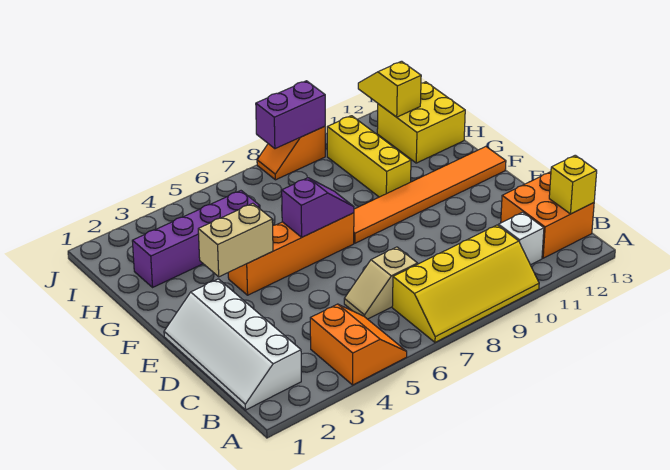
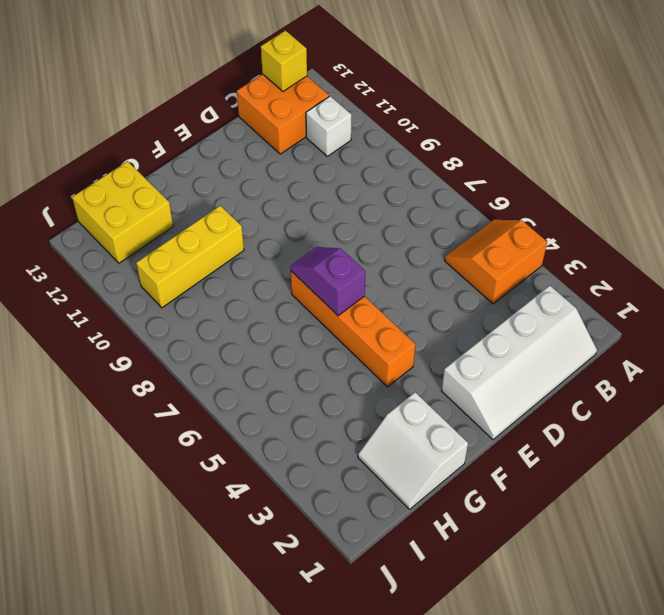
white slope G1:H2 level 1 top G -> purple brick H2:H5 level 1
none -> yellow slope A7:B10 level 1 top B
none -> tan slope C6:C7 level 1 top 7
none -> orange tile F8:F13 level 1

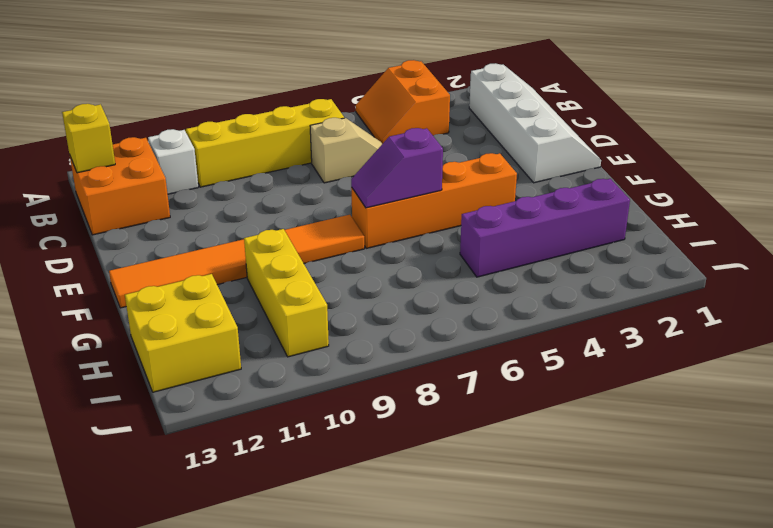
none -> orange slope J8:J9 level 1 top 9
none -> tan brick F3:F4 level 2
none -> yellow slope I12:J12 level 2 top I

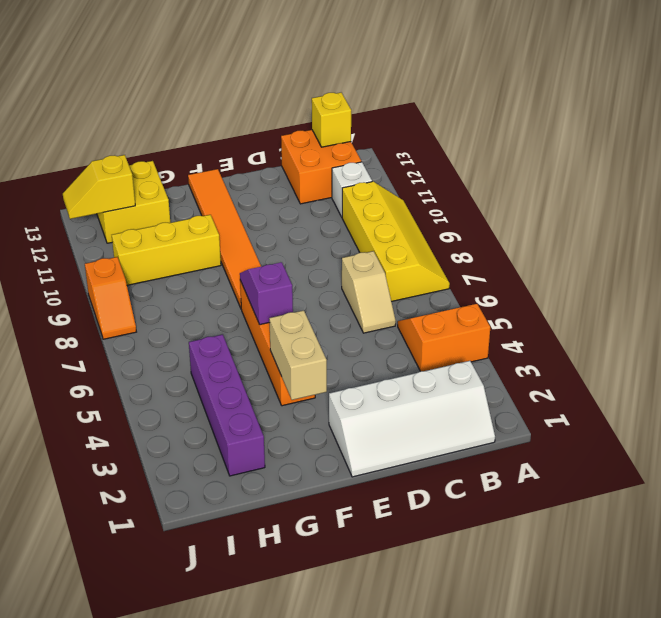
none -> purple brick J8:J9 level 2

